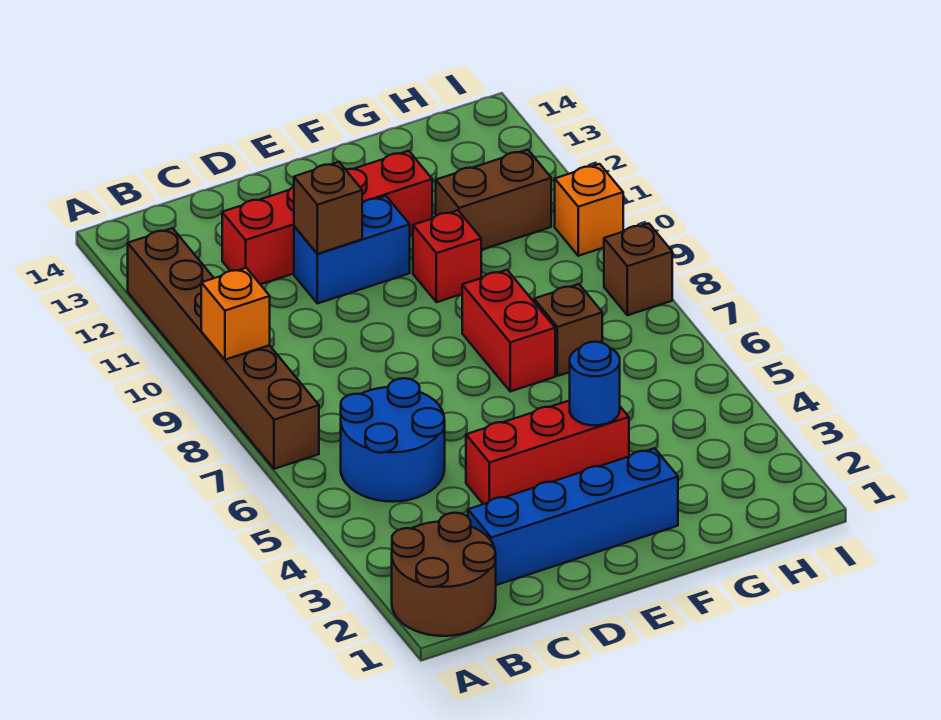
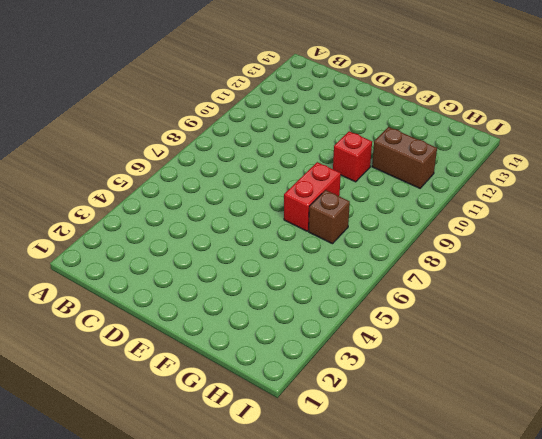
none -> brown round brick A1:B2 level 1
none -> brown brick A7:A12 level 1
none -> blue round brick B5:C6 level 1

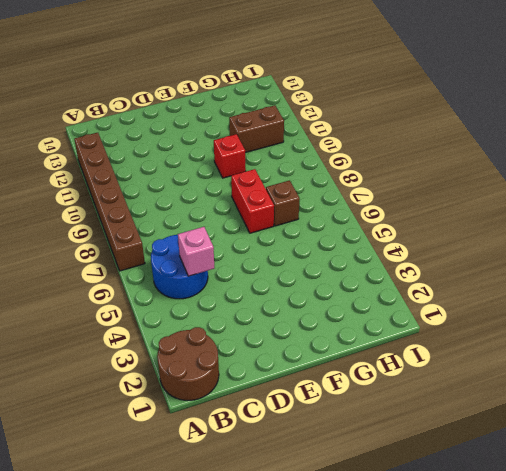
pink brick C5 level 2 -> none
none -> blue brick C2:F2 level 1
none -> red brick C12:F12 level 1
none -> red brick D4:F4 level 1

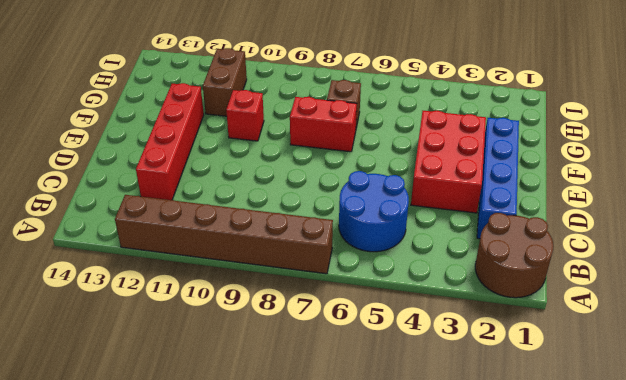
red brick D3:F4 level 1 -> red brick D4:F4 level 1
none -> blue brick D11:E11 level 1
none -> brown brick I8 level 1
none -> orange brick I10 level 1

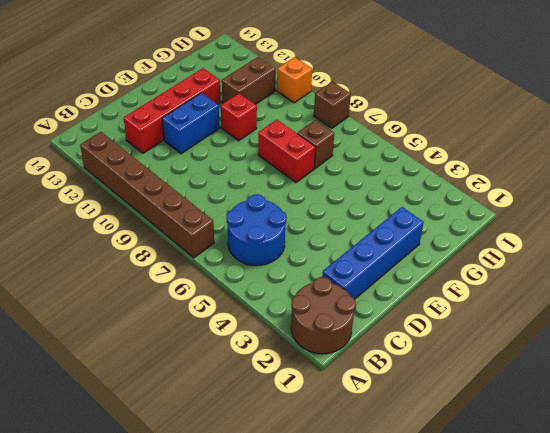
none -> red brick D4:F4 level 1
none -> orange brick A9 level 2
none -> brown brick D11 level 2

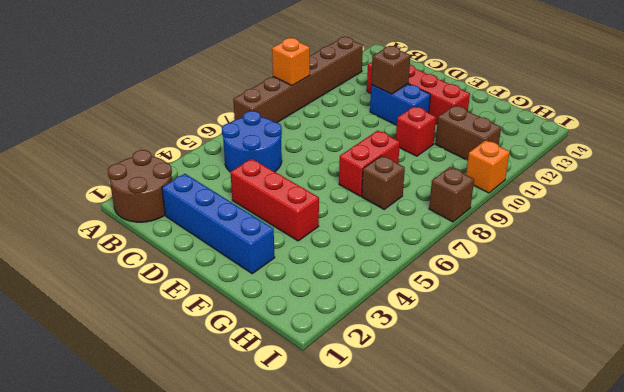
none -> blue round brick F4 level 2

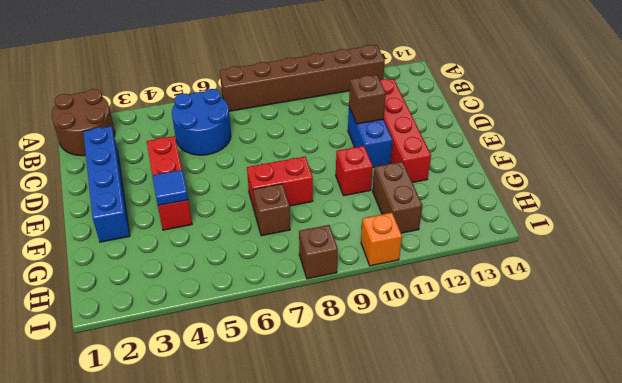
blue tile F4 level 2 -> blue round brick F4 level 2
none -> orange brick A9 level 2

